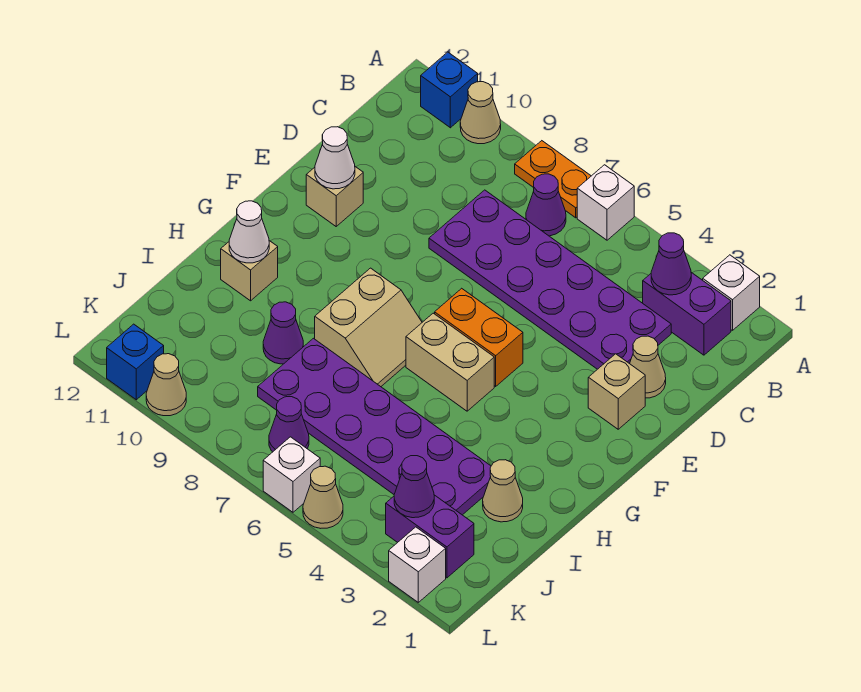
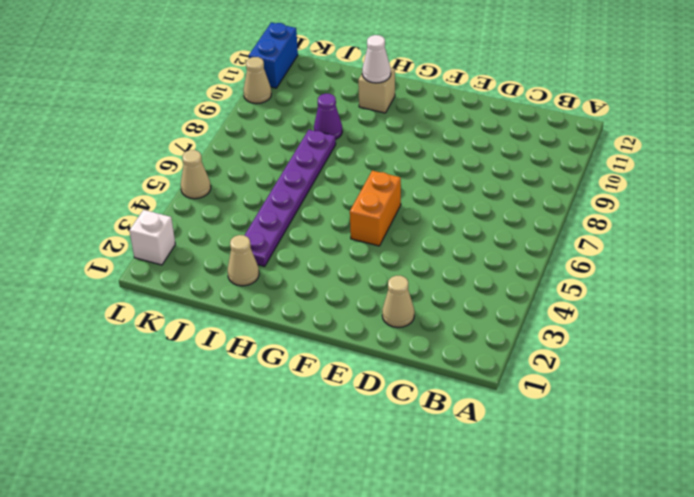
purple plate I3:I8 level 1 -> purple plate I3:J8 level 1
blue brick L11:L12 level 1 -> blue brick L11 level 1
none -> white brick A2 level 1
none -> white brick A6 level 1
none -> orange plate A7:A8 level 1

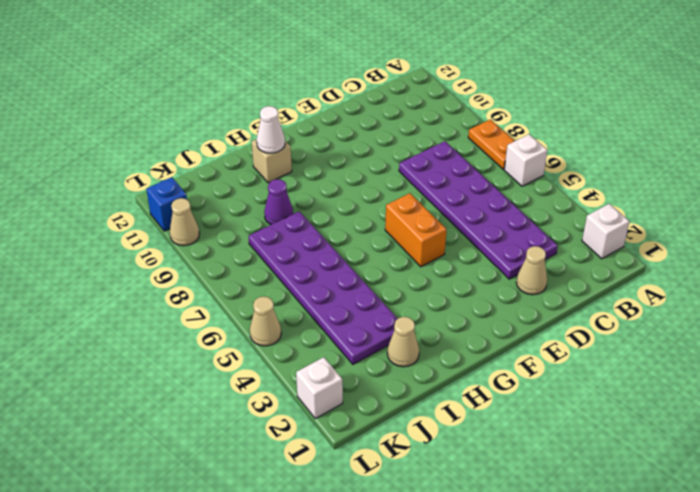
none -> tan cone A10 level 1
none -> blue brick A11 level 1
none -> purple brick B2:B3 level 1

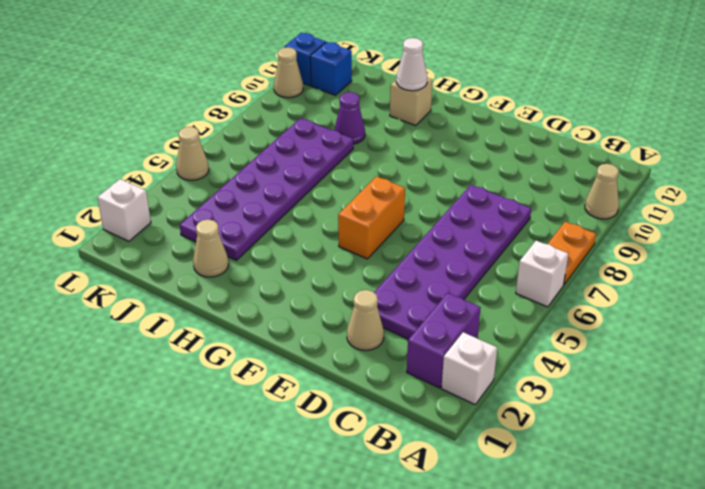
blue brick K11 level 1 -> blue brick A11 level 1
none -> purple cone B7 level 1
none -> tan brick E2 level 1
none -> tan brick E11 level 1

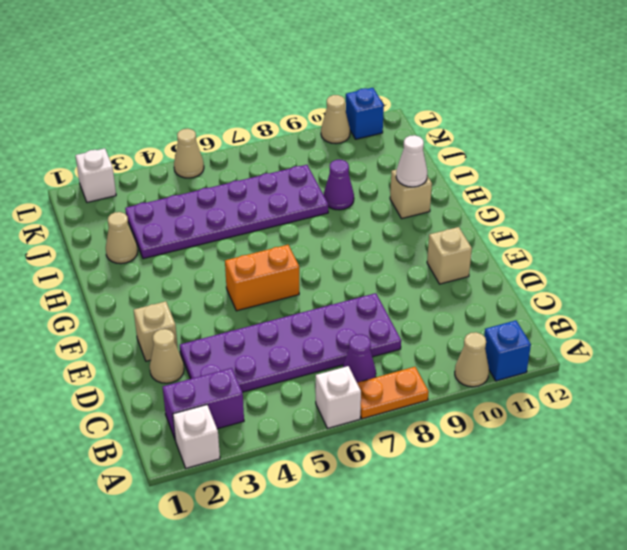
none -> tan brick G5:G6 level 1
none -> tan slope G7:H8 level 1 top 8
none -> purple brick K2:K3 level 1

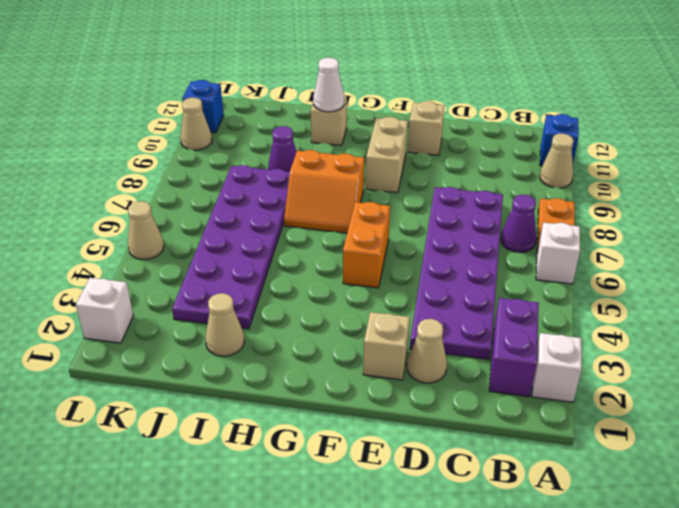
tan brick F9:F10 level 1 -> tan brick G5:G6 level 1
orange slope G7:H8 level 1 top 8 -> tan slope G7:H8 level 1 top 8
none -> purple brick K2:K3 level 1
none -> purple cone K7 level 1
none -> white brick L6 level 1

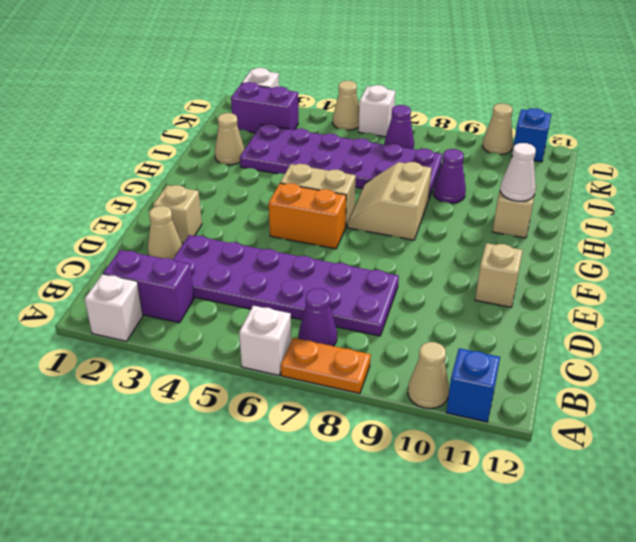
none -> purple cone B3 level 2
none -> white cone E11 level 2
none -> purple cone K3 level 2

